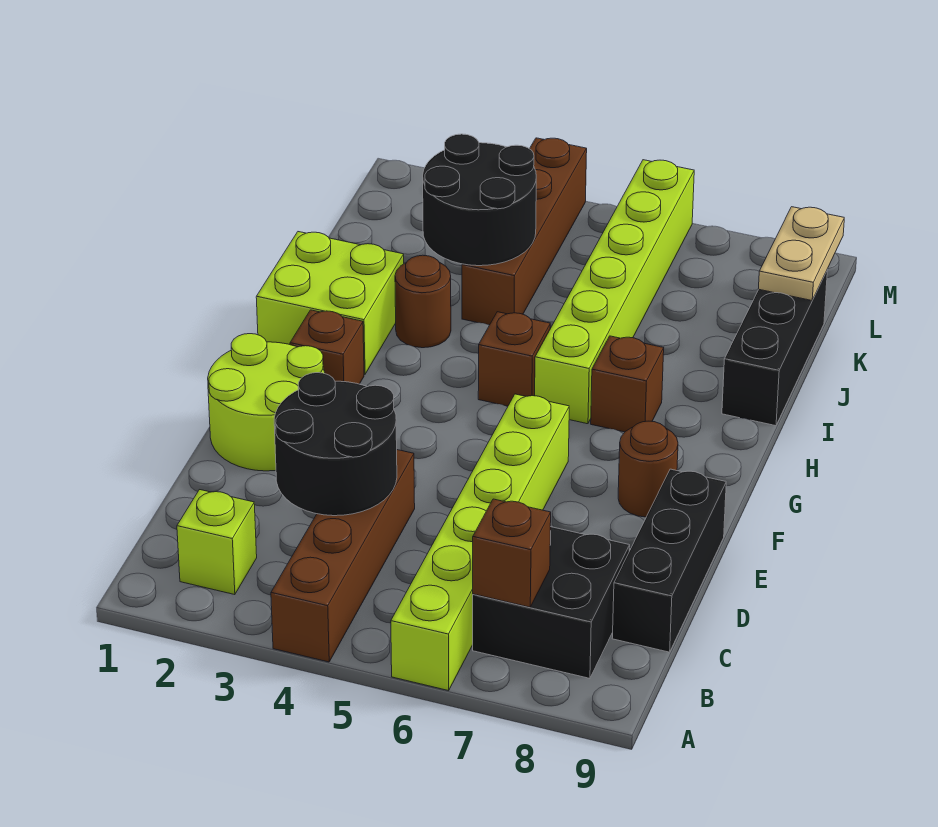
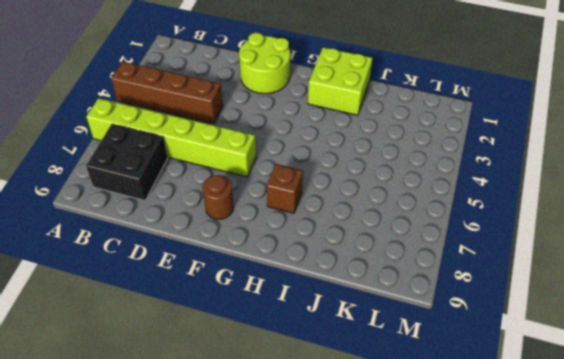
none -> lime brick B2 level 1
none -> black brick C9:E9 level 1
none -> brown brick G2 level 1

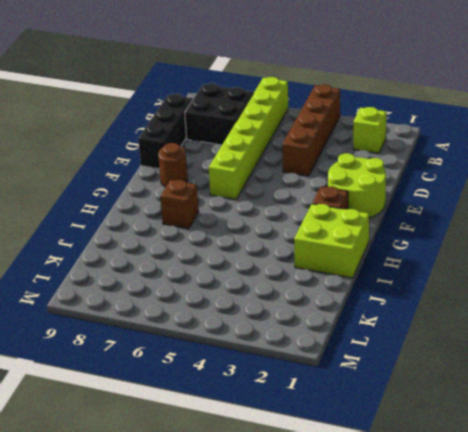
none -> brown brick H5 level 1
none -> lime brick H6:M6 level 1
none -> brown round brick I3 level 1

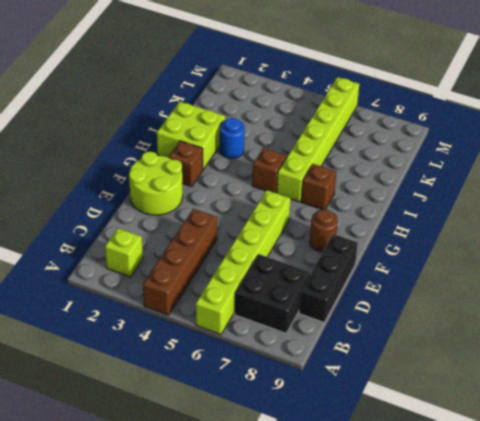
blue round brick I3 level 1 -> brown round brick I3 level 1
none -> black brick I9:K9 level 1
none -> brown brick J4:M4 level 1
none -> brown brick B7 level 2

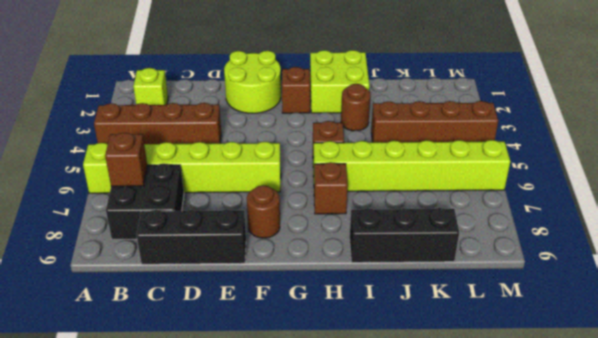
none -> black round brick C3:D4 level 2
none -> black round brick J3:K4 level 2
none -> tan plate K9:L9 level 2

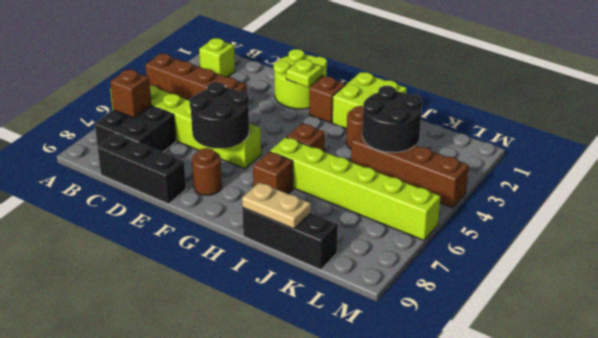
black round brick E6:F7 level 2 -> black round brick C3:D4 level 2
lime plate F2 level 2 -> none
tan plate I9:J9 level 2 -> tan plate K9:L9 level 2

